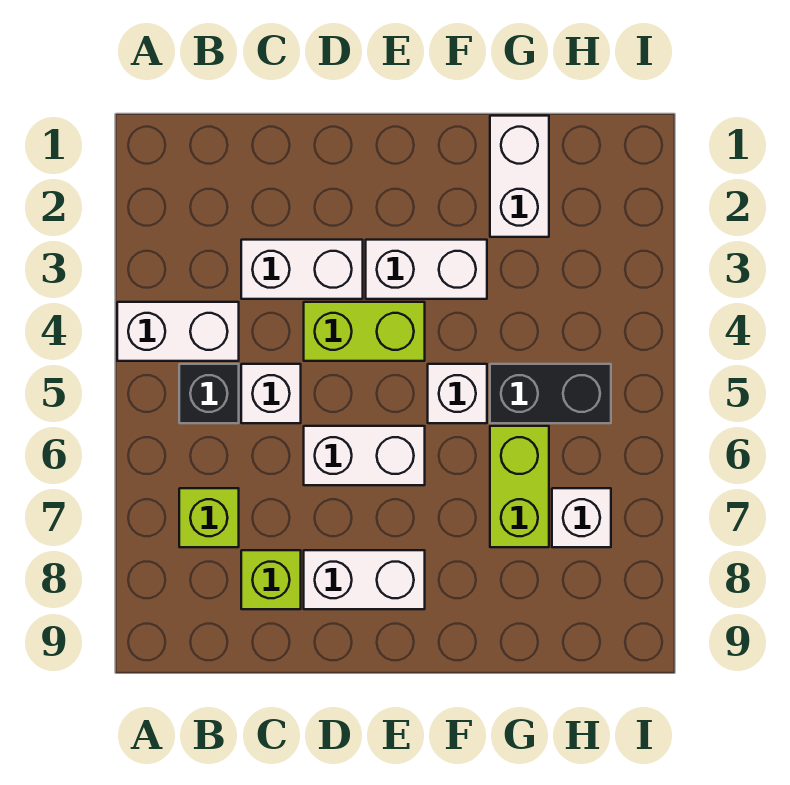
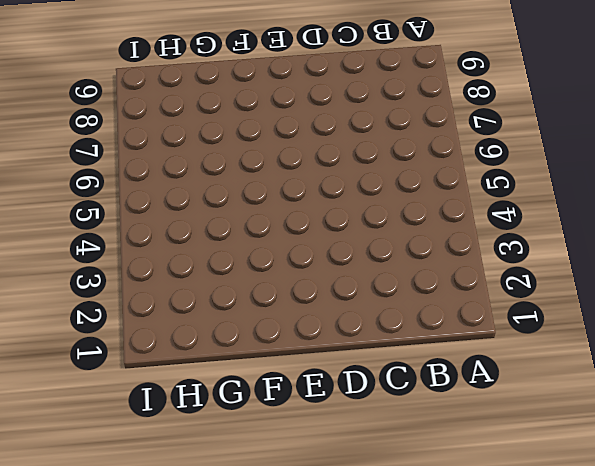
none -> white brick A4:B4 level 1
none -> black brick B5 level 1
none -> lime brick B7 level 1

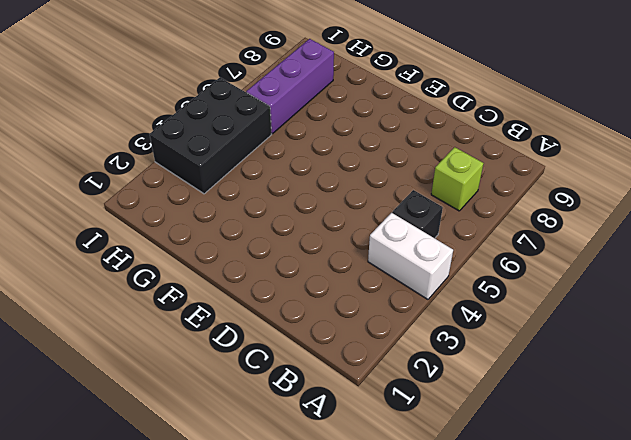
black brick H3:I5 level 1 -> black brick G5:H5 level 1
purple brick H6:H8 level 1 -> white brick H7 level 1
none -> white brick C3:D3 level 1
none -> white brick C5 level 1
none -> lime brick C8 level 1

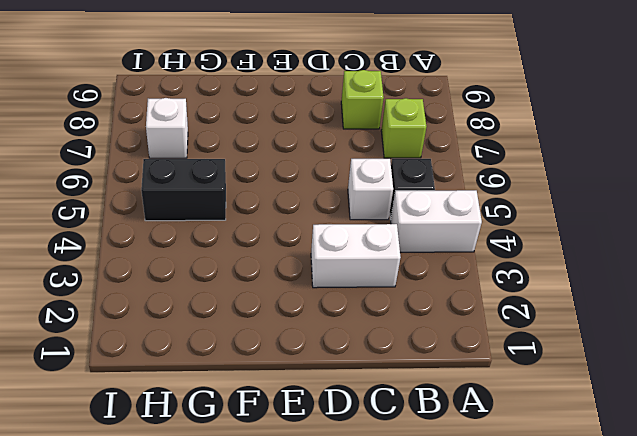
none -> lime brick D4:E4 level 1
none -> white brick D6:E6 level 1
none -> white brick D8:E8 level 1

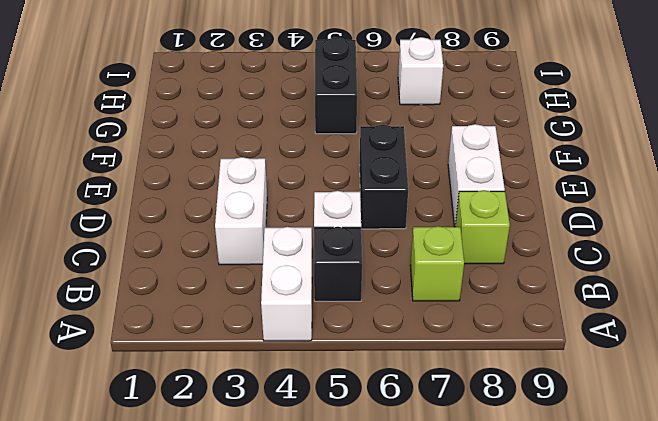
black brick D6:E6 level 1 -> white brick D6:E6 level 1
none -> lime brick D4:E4 level 1
none -> white brick E3:F3 level 1
none -> white brick F5 level 1

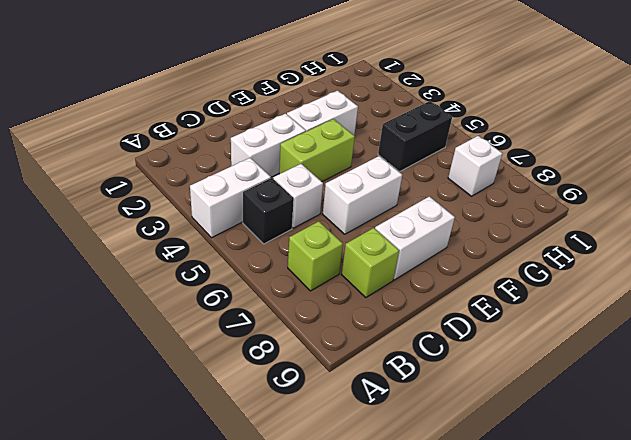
none -> white brick F5 level 1
none -> white brick G1:G2 level 1
none -> lime brick G6:G7 level 1

